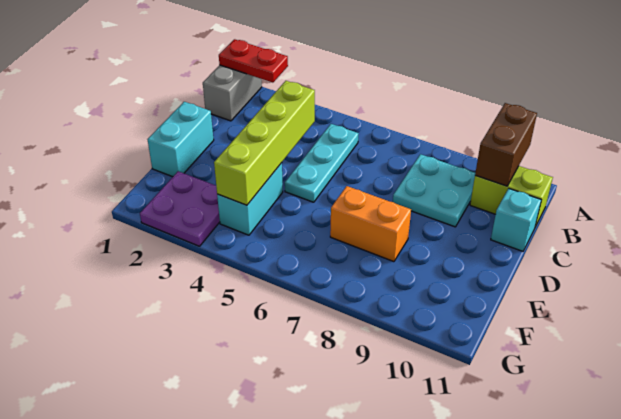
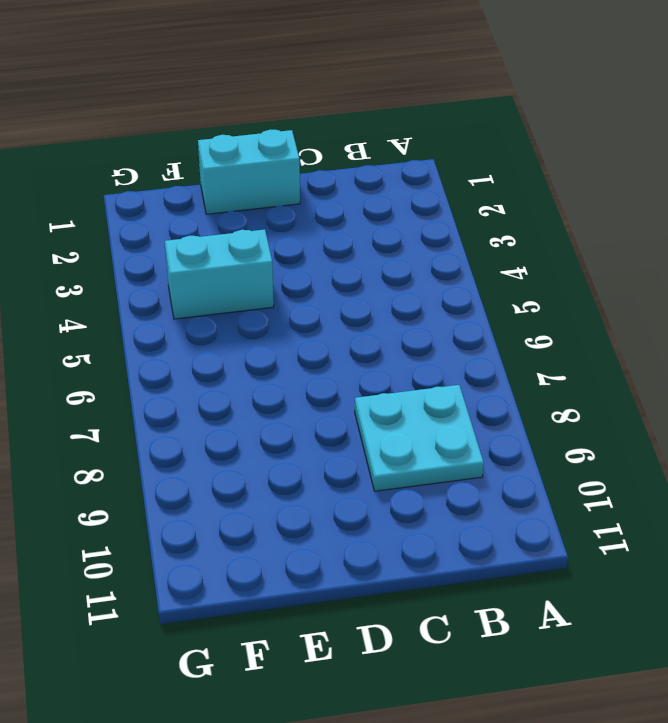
none -> grey brick A1:B1 level 1
none -> cyan plate B5:D5 level 1
none -> lime brick B10:B11 level 1

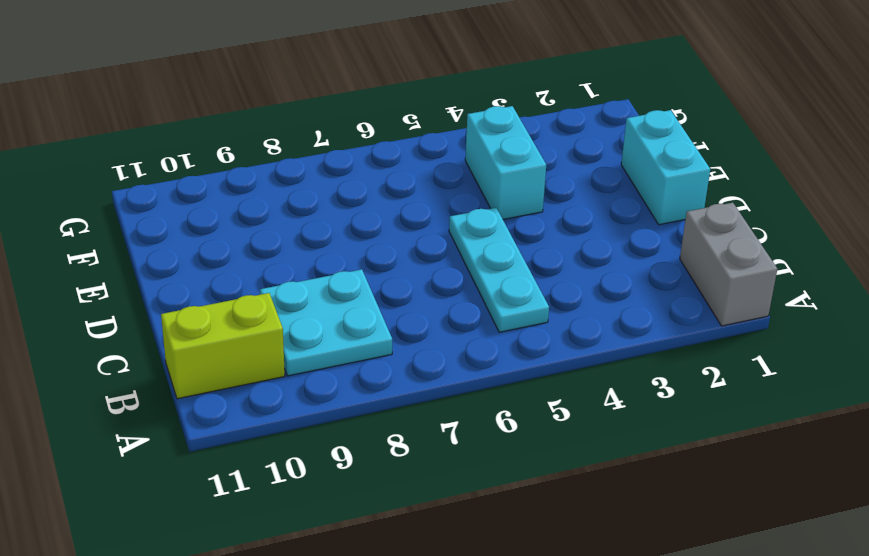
none -> cyan brick C11 level 1
none -> orange brick E7:E8 level 1
none -> purple plate F2:G3 level 1

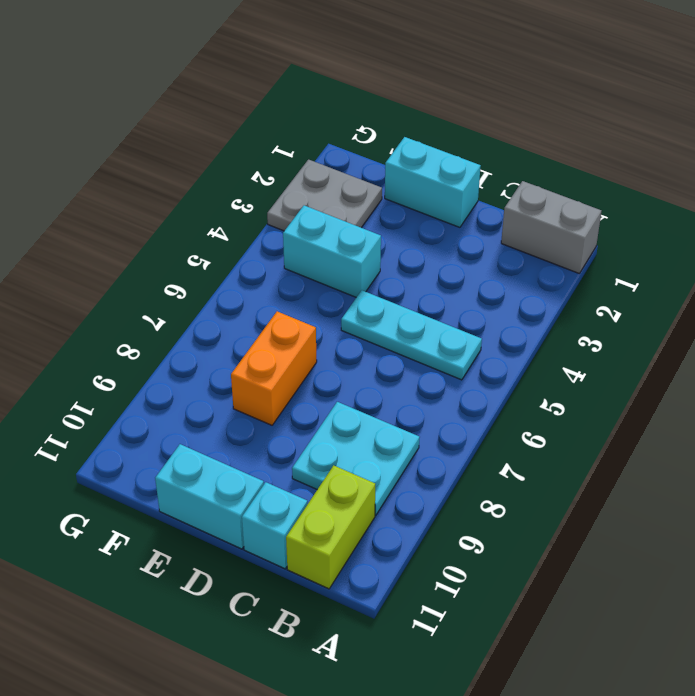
cyan brick D11:E11 level 1 -> none
grey plate F2:G3 level 1 -> purple plate F2:G3 level 1
none -> red plate A1:A2 level 2
none -> brown brick A10:B10 level 2
none -> lime brick C4:F4 level 2

